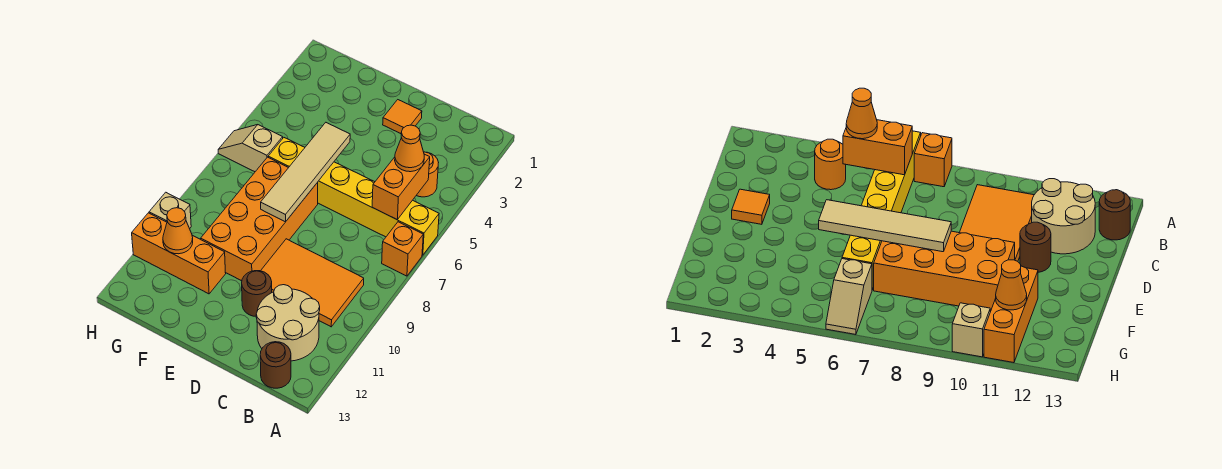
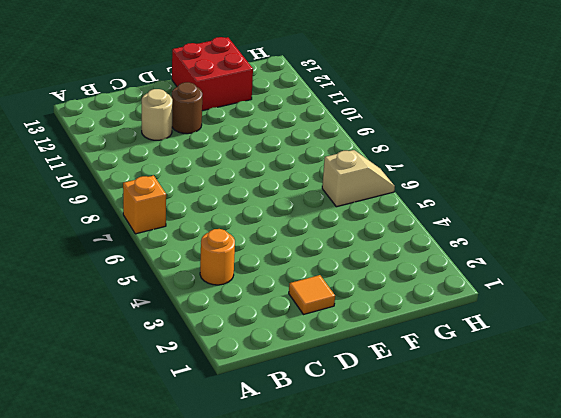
tan round brick C11 level 1 -> tan round brick B11:C12 level 1
red brick E12:F13 level 1 -> none
none -> yellow brick A6:F6 level 1
none -> orange tile B9:D10 level 1
none -> brown round brick B13 level 1

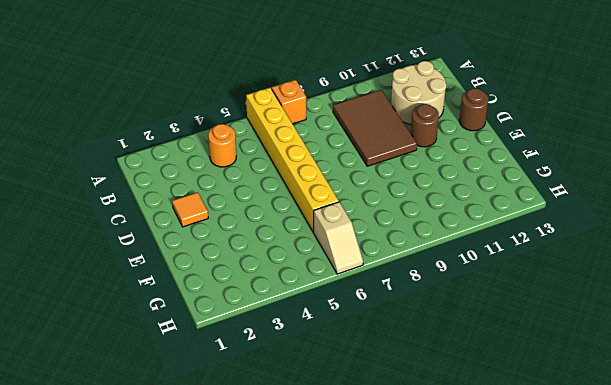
brown tile B9:D10 level 1 -> orange tile B9:D10 level 1
brown round brick D13 level 1 -> brown round brick B13 level 1
none -> orange brick E7:F10 level 1
none -> orange brick F11:H11 level 1
none -> tan brick H10 level 1

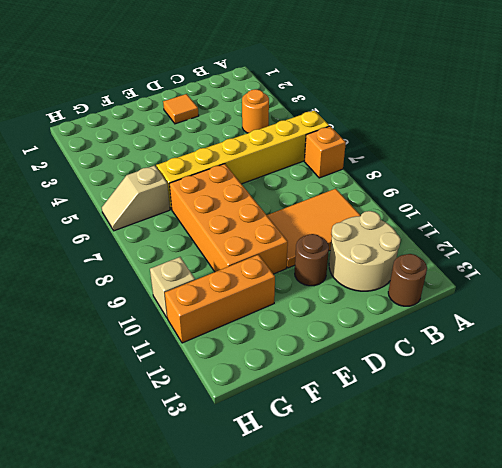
none -> orange brick B5:B6 level 2
none -> tan tile E5:E8 level 2
none -> orange cone G11 level 2

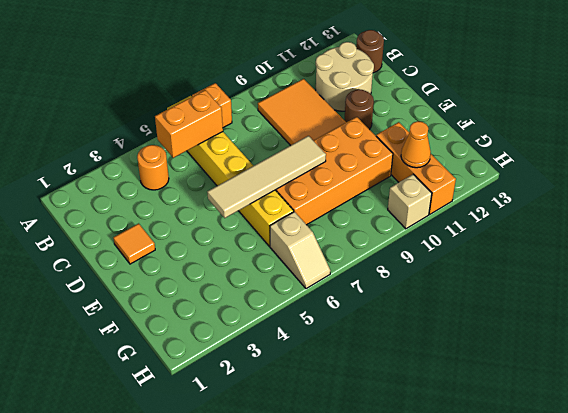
none -> orange cone B5 level 3

